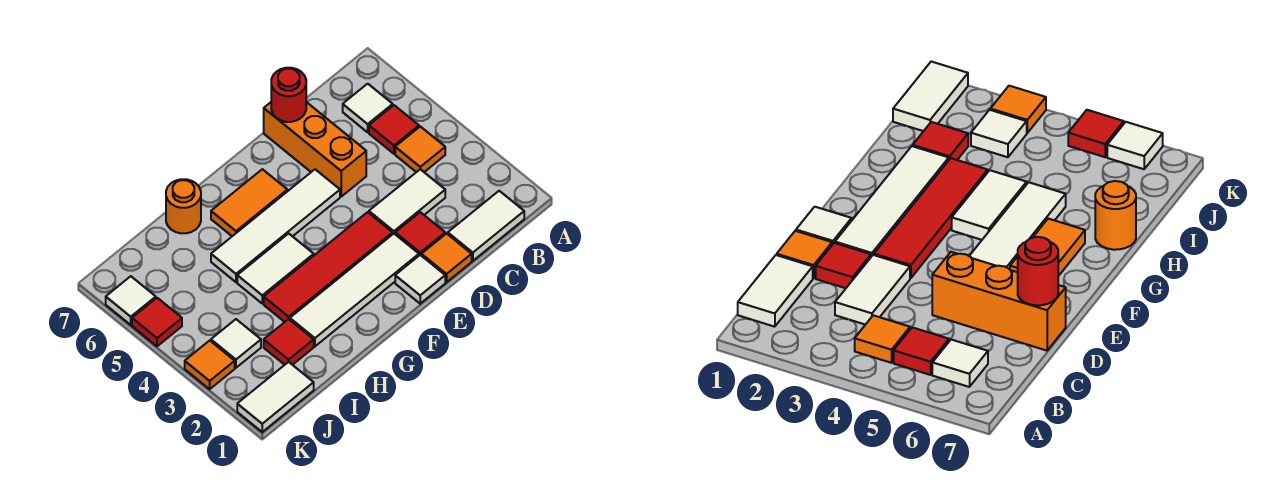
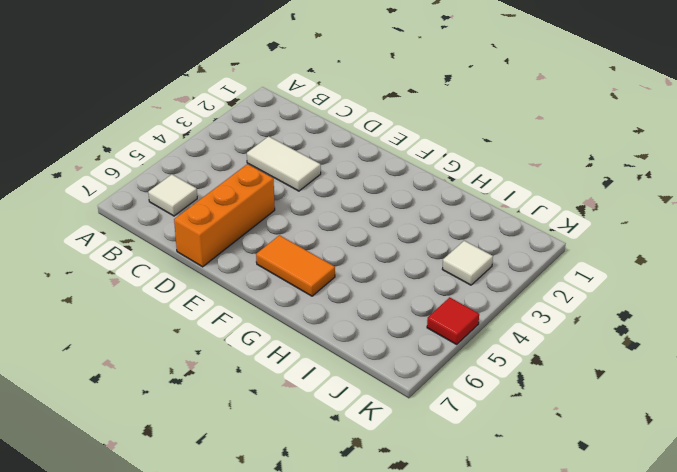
none -> white tile B1:C1 level 1
none -> orange tile B4 level 1
none -> red tile B5 level 1

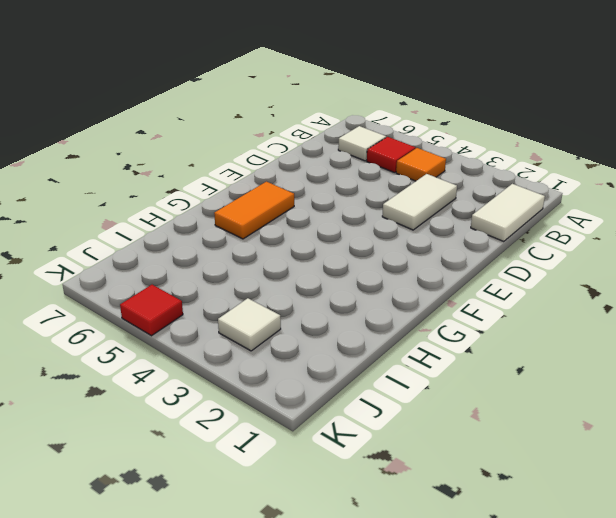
none -> orange tile D1 level 1
none -> red tile D2 level 1
none -> orange brick D5:D7 level 1

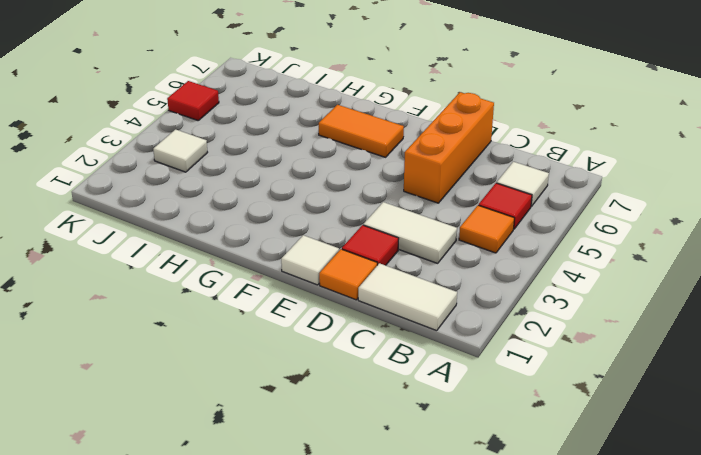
none -> white tile E2:H2 level 1
none -> red tile E3:H3 level 1
none -> white tile E5:H5 level 1

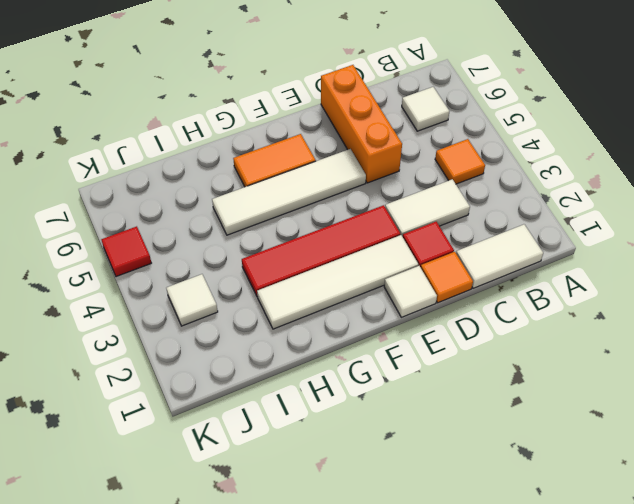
none -> red tile B5 level 1
none -> white tile G4:H4 level 1
none -> orange round brick H7 level 1

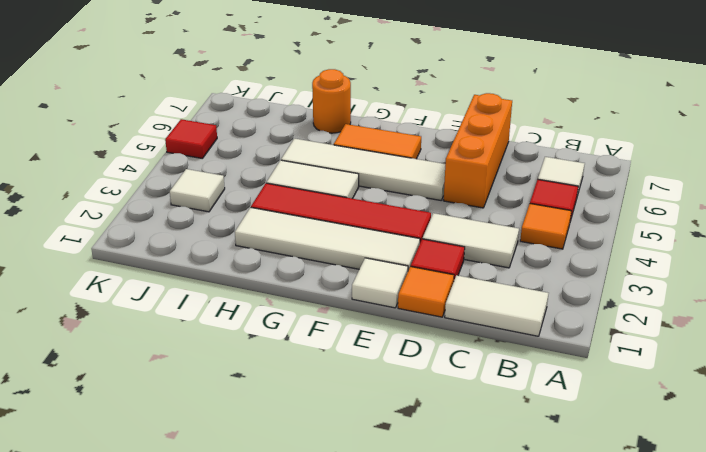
none -> red tile I2 level 1
none -> white tile J1:K1 level 1
none -> orange tile K3 level 1

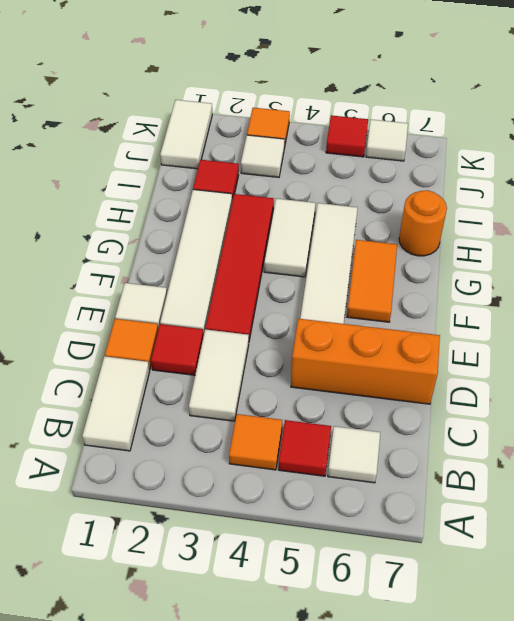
none -> red round brick D7 level 2

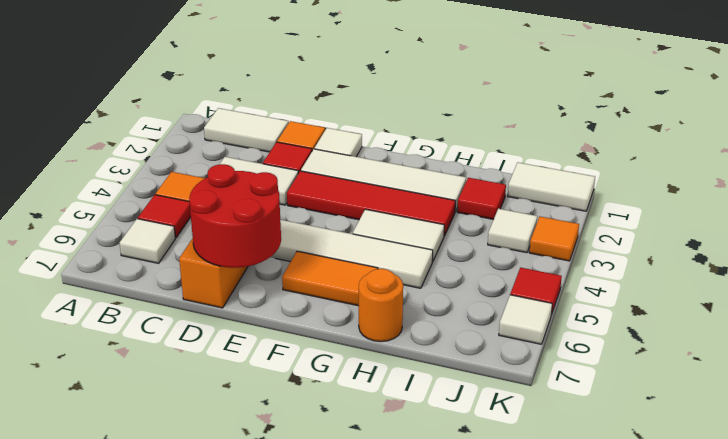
red round brick D6:E7 level 2 -> red round brick D7 level 2

